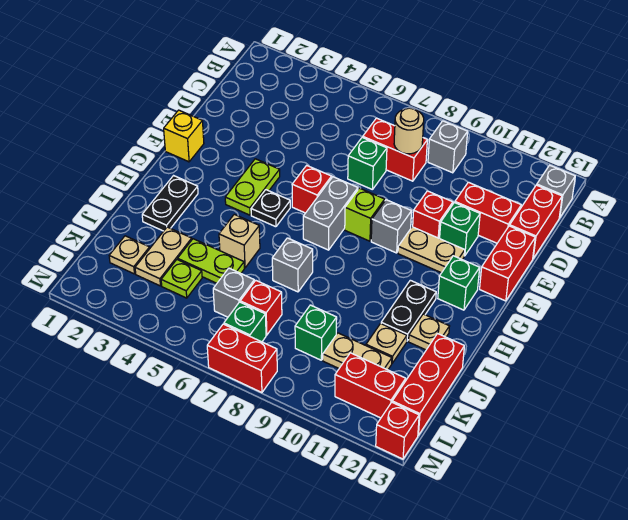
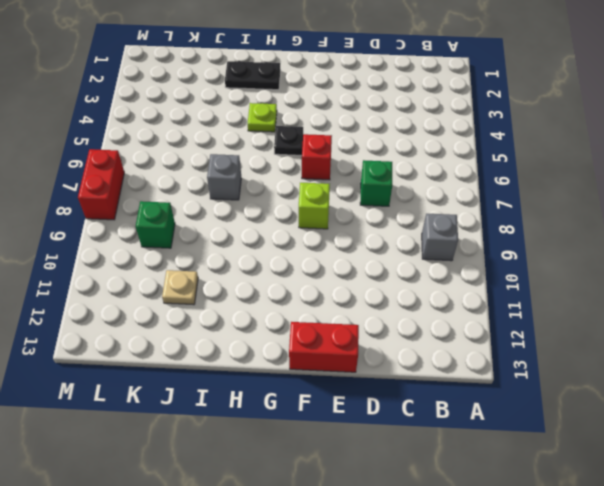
lime plate H4 level 1 -> lime plate K4 level 1
none -> grey brick B13 level 1
none -> red brick C7:C8 level 1
none -> red brick C13:D13 level 1
none -> red brick D11:D12 level 1

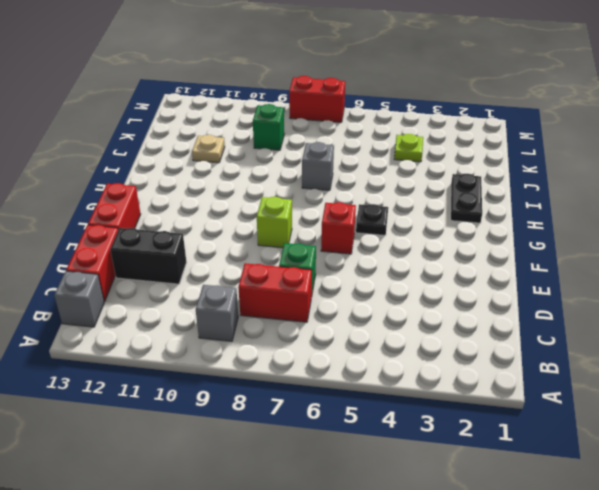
black brick D11:D12 level 1 -> red brick D11:D12 level 1
none -> red brick E10 level 1
none -> green brick E11 level 1
none -> yellow brick F1 level 1
none -> lime plate F4:G4 level 1

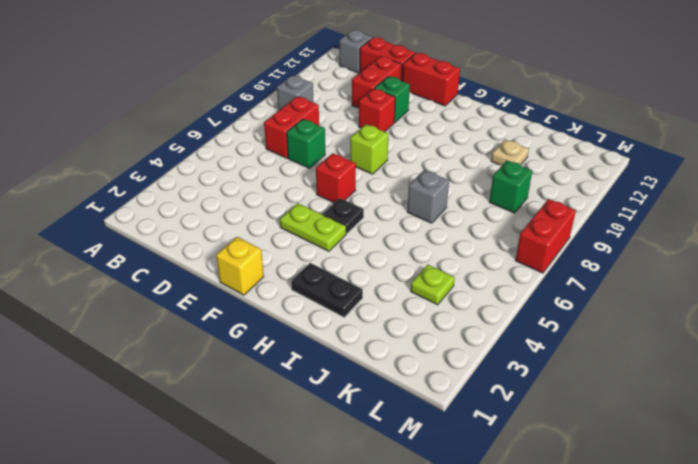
none -> grey brick F7:G7 level 1
none -> grey brick F9 level 1
none -> tan plate F10:F11 level 1
none -> green brick G12 level 1

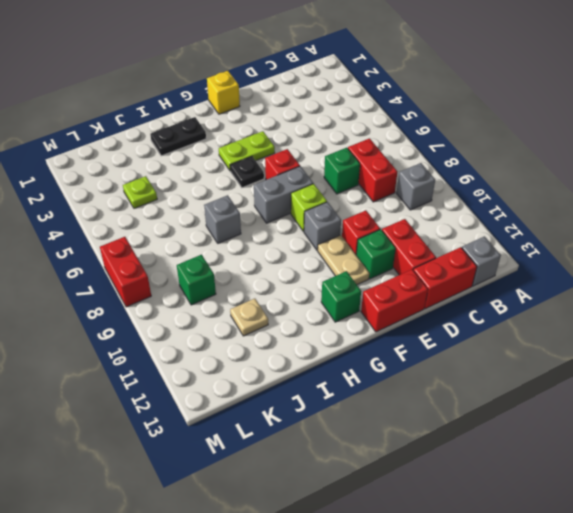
none -> black plate H11:I11 level 1
none -> tan brick I5 level 1
none -> tan plate I12 level 1
none -> tan plate J3:K3 level 1

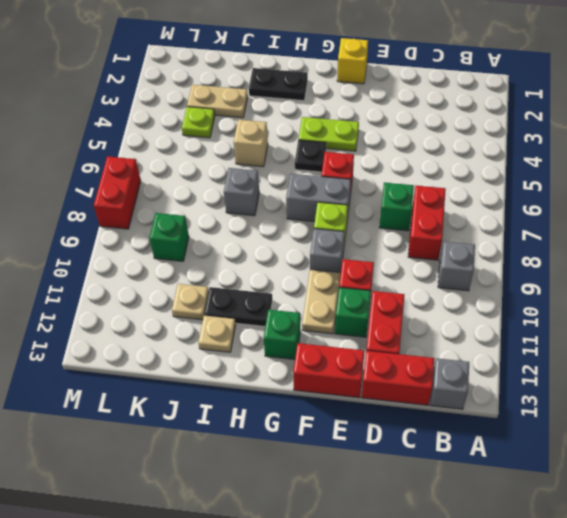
none -> lime plate J4:J5 level 1
none -> red brick J13:L13 level 1
none -> tan plate K2 level 1
none -> grey brick K6 level 1

